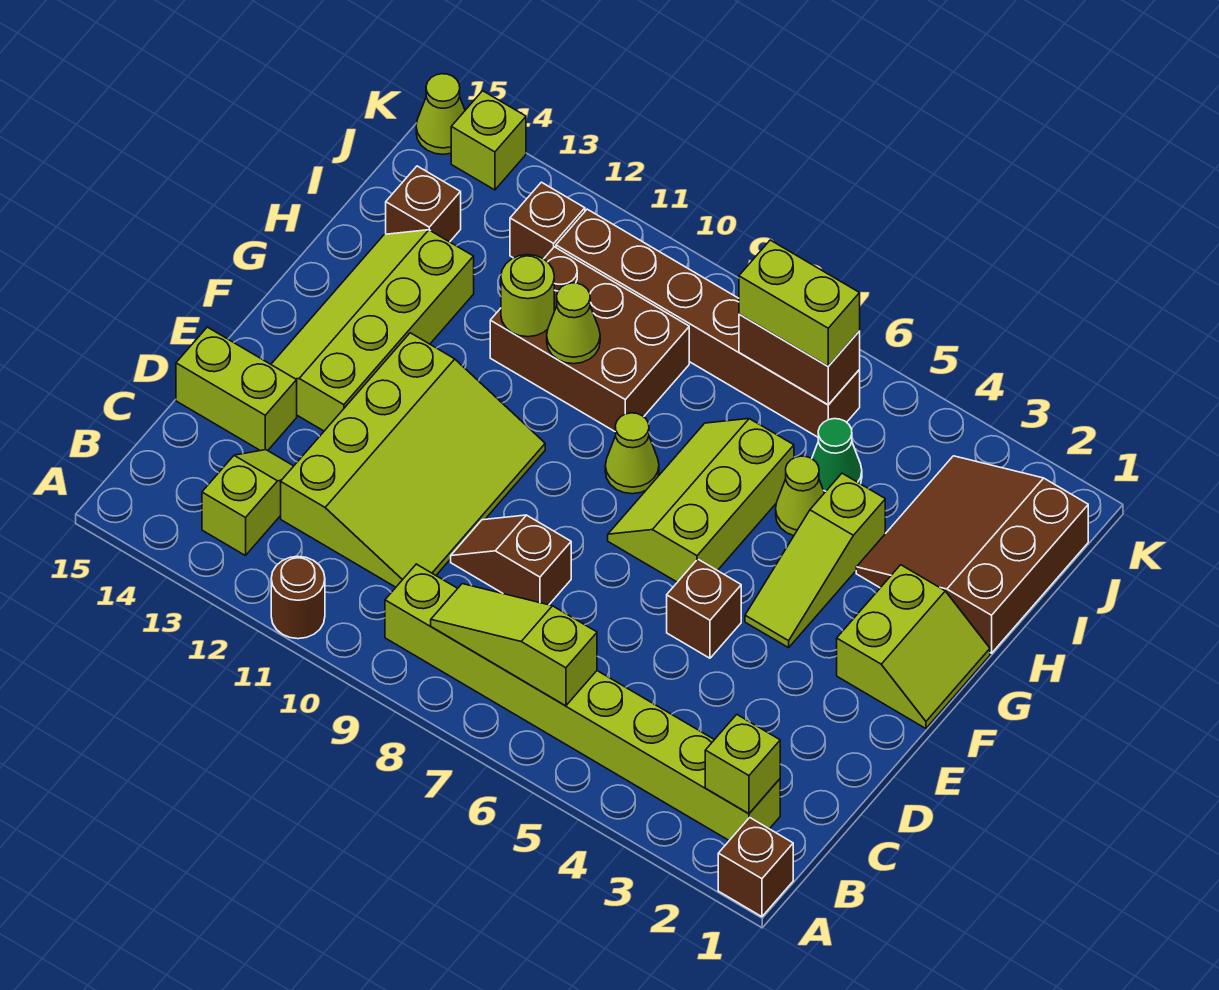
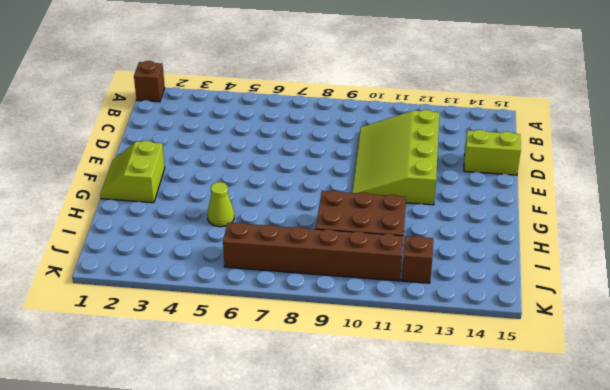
none -> brown round brick A11 level 1
none -> lime brick B2:B9 level 1
none -> lime slope B13:C13 level 1 top B

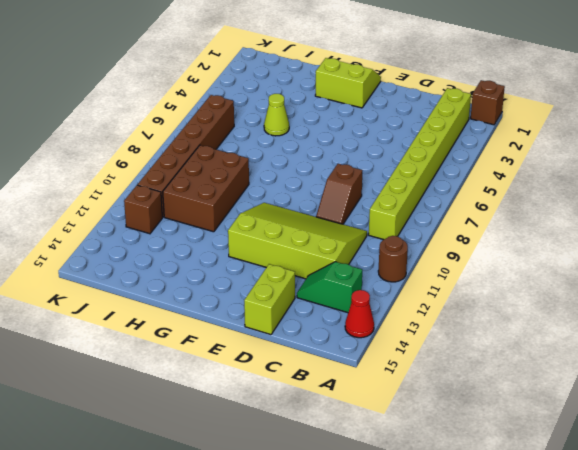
red cone A14 level 1 -> none
green slope B13:C13 level 1 top B -> lime slope B13:C13 level 1 top B
none -> brown brick E5 level 1
none -> lime slope E13:H14 level 1 top 13
none -> lime slope F4:H4 level 1 top H

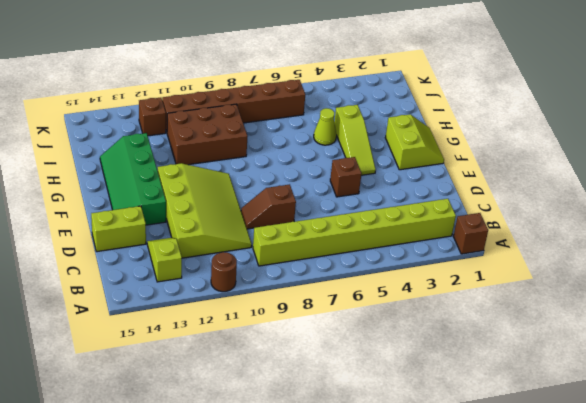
green slope E13:H14 level 1 top 13 -> lime slope E13:H14 level 1 top 13
none -> lime slope F6:H7 level 1 top 6
none -> lime cone G8 level 1
none -> brown slope H1:J3 level 1 top 1

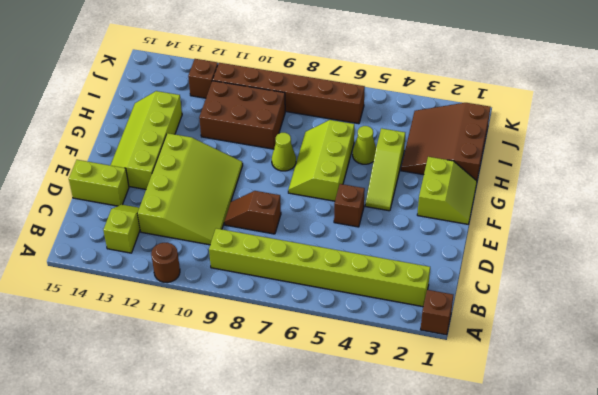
none -> green cone I5 level 1
none -> brown brick I14 level 1
none -> lime brick K14 level 1

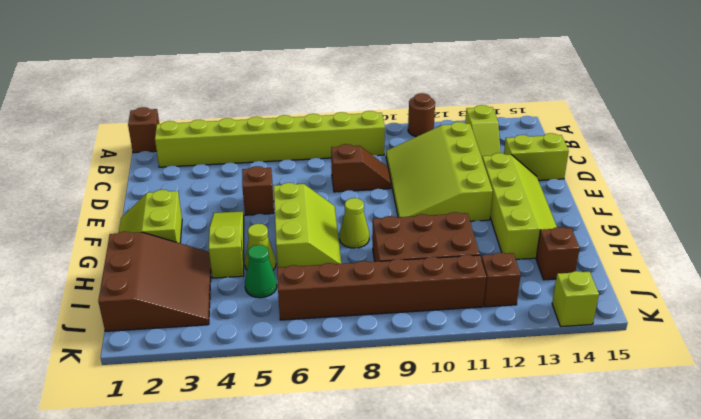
none -> lime cone K15 level 1
none -> lime brick B2 level 2
none -> lime slope B6:B8 level 2 top 6

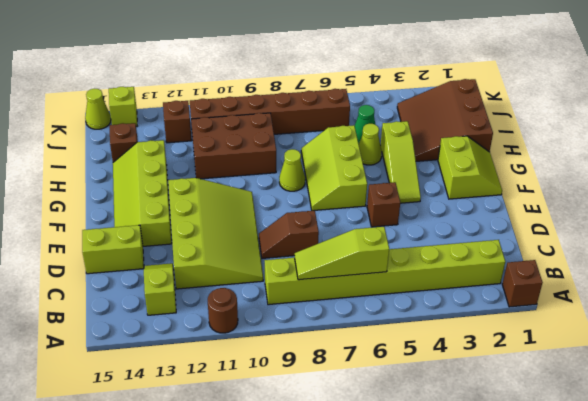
none -> lime brick B2 level 2
none -> lime cone H10 level 2
none -> lime round brick H11 level 2

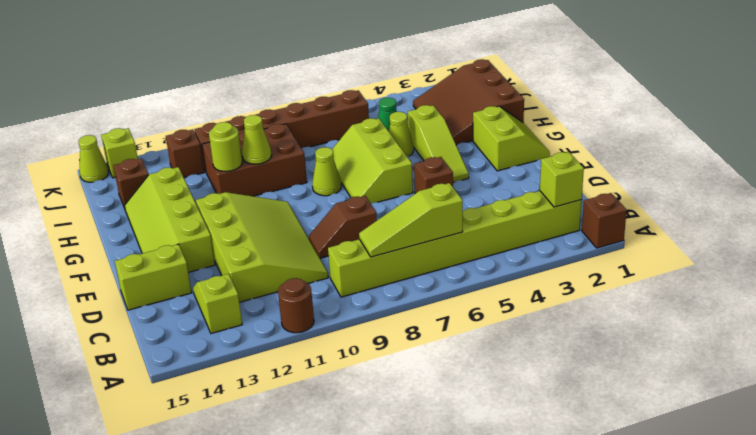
none -> brown brick J6:J7 level 2
none -> lime brick J6:J7 level 3

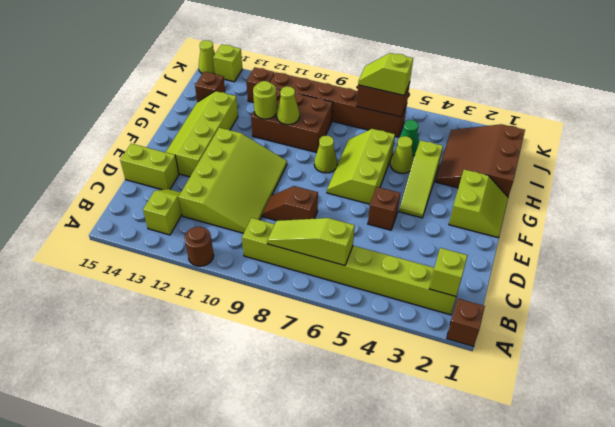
lime slope J6:J7 level 3 top 6 -> lime brick J6:J7 level 3

